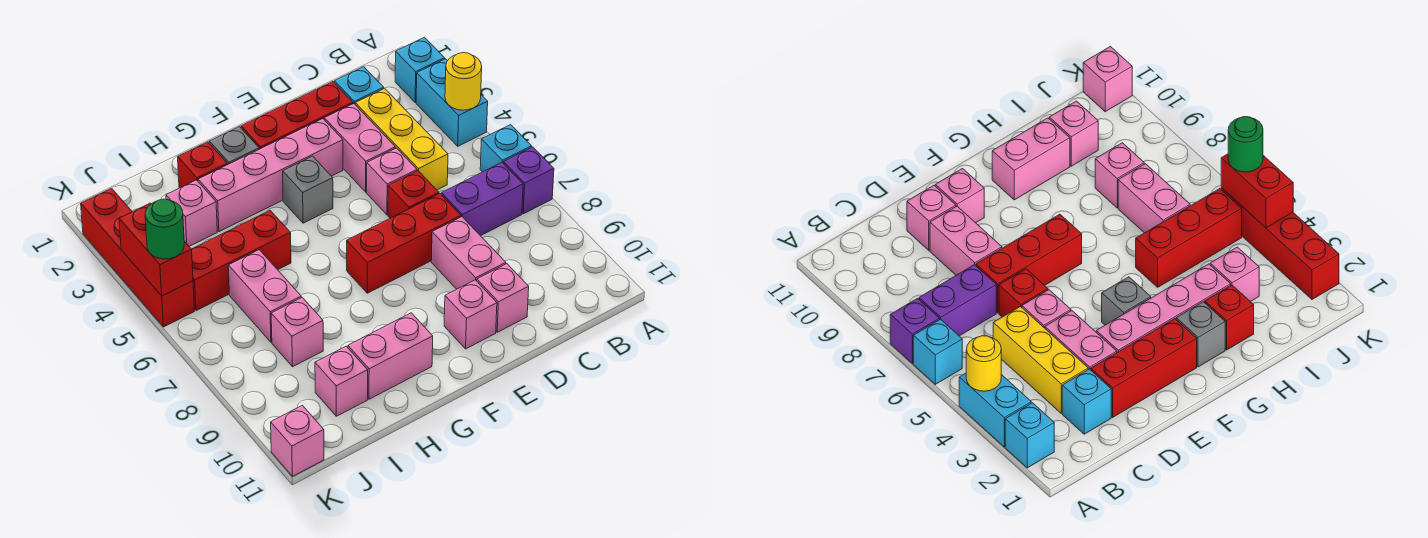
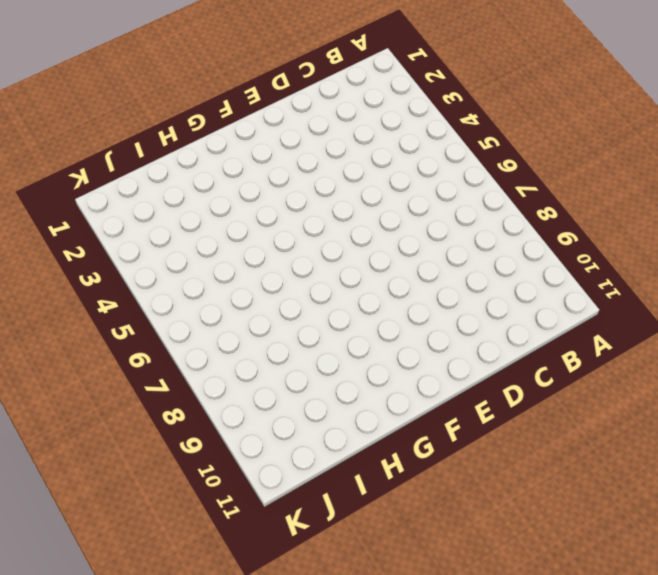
none -> cyan brick A2 level 1
none -> cyan brick A3:A4 level 1
none -> cyan brick A6 level 1
none -> purple brick A7 level 1

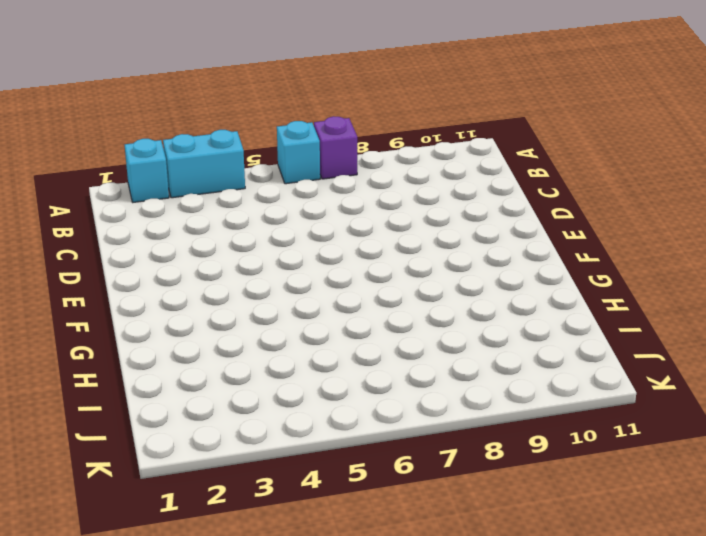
none -> purple brick B7:C7 level 1
none -> cyan brick C2 level 1
none -> yellow brick C3:C5 level 1
none -> red brick D2:F2 level 1

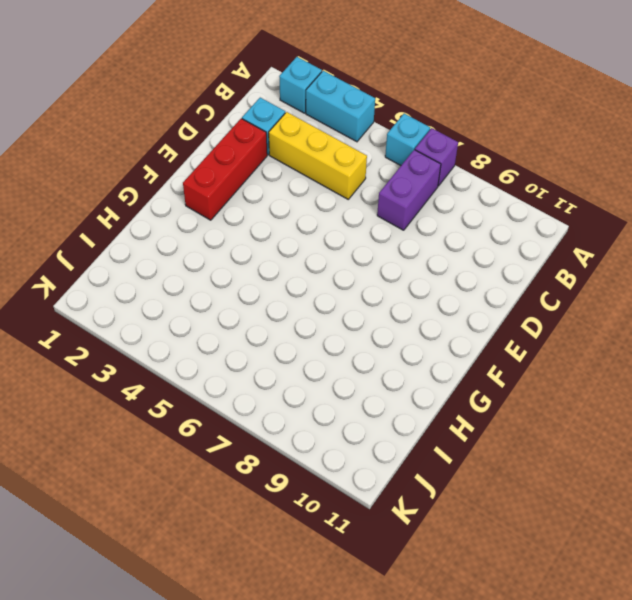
none -> pink brick D3:D4 level 1
none -> pink brick D5 level 1
none -> red brick D6 level 1
none -> red brick D7:F7 level 1

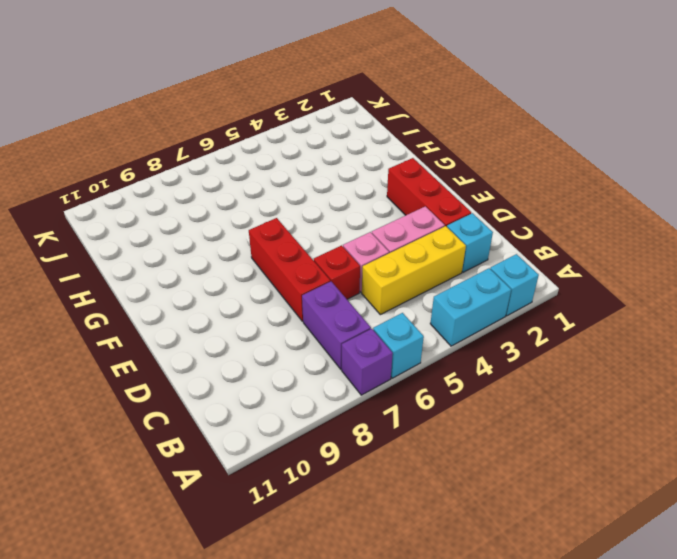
none -> pink brick D8:D9 level 1
none -> pink brick D10 level 1
none -> pink brick E3:H3 level 1
none -> pink brick E10 level 1

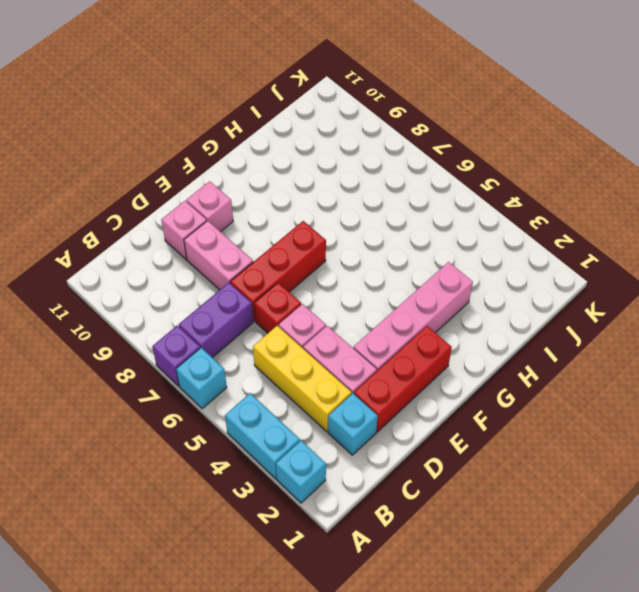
none -> grey brick F4 level 1
none -> grey brick G2 level 1
none -> pink brick G10:H10 level 1
none -> red brick H2 level 1

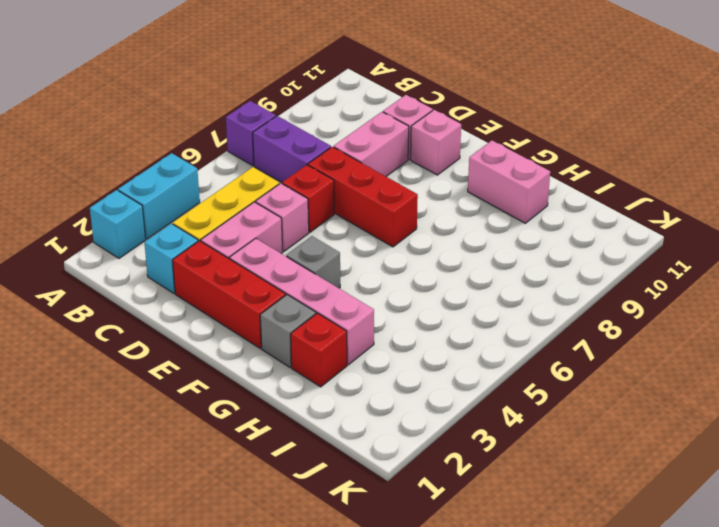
none -> cyan brick A6 level 1
none -> red brick H5:J5 level 1
none -> pink brick I3 level 1
none -> pink brick I6:I7 level 1

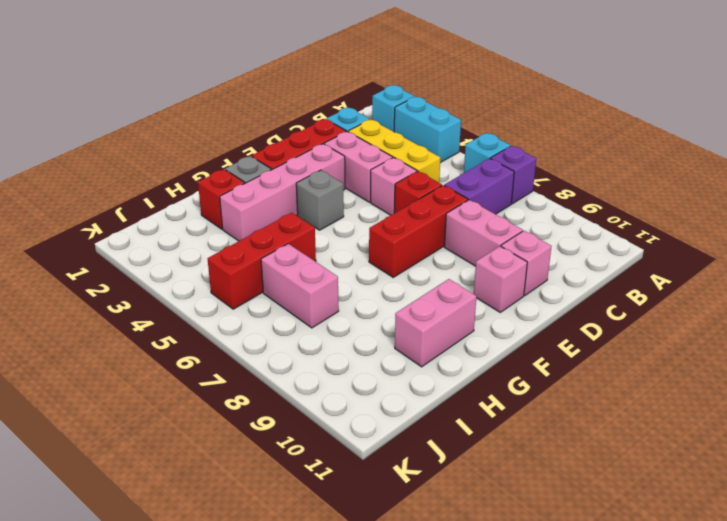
none -> pink brick I3 level 1
none -> pink brick I8 level 1
none -> pink brick I10 level 1
none -> red brick K2:K5 level 1

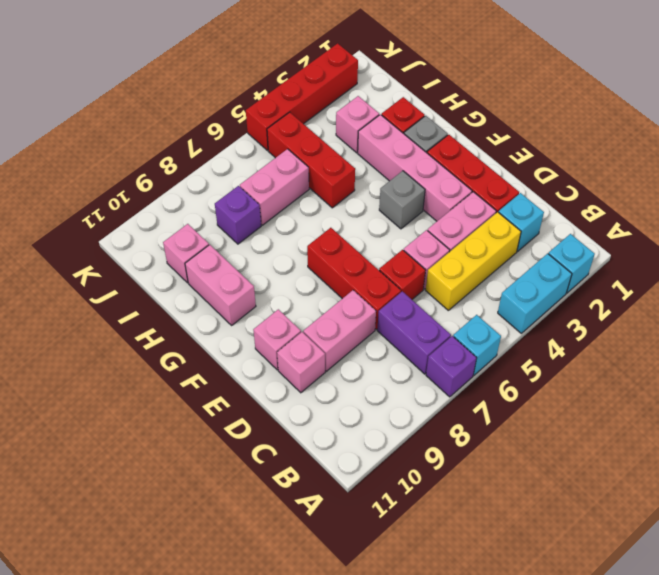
purple brick I8 level 1 -> pink brick I8 level 1
none -> pink brick K11 level 1
none -> yellow round brick A4 level 2
none -> red brick K4:K5 level 2
none -> green round brick K5 level 3

